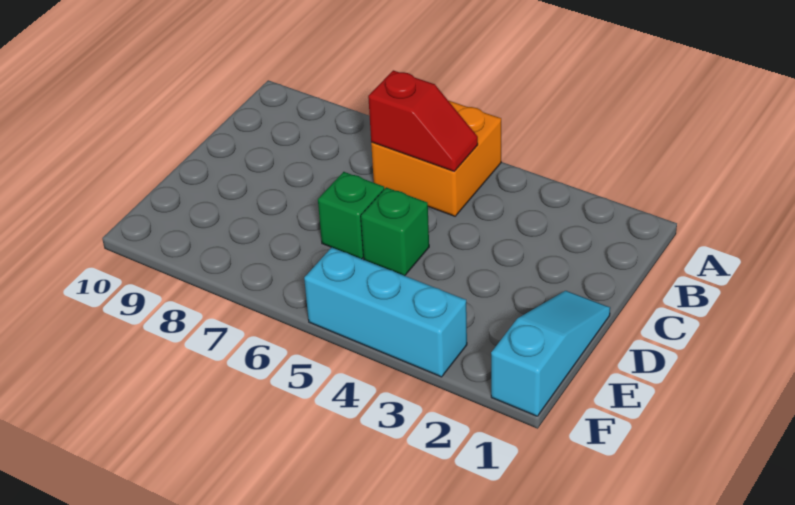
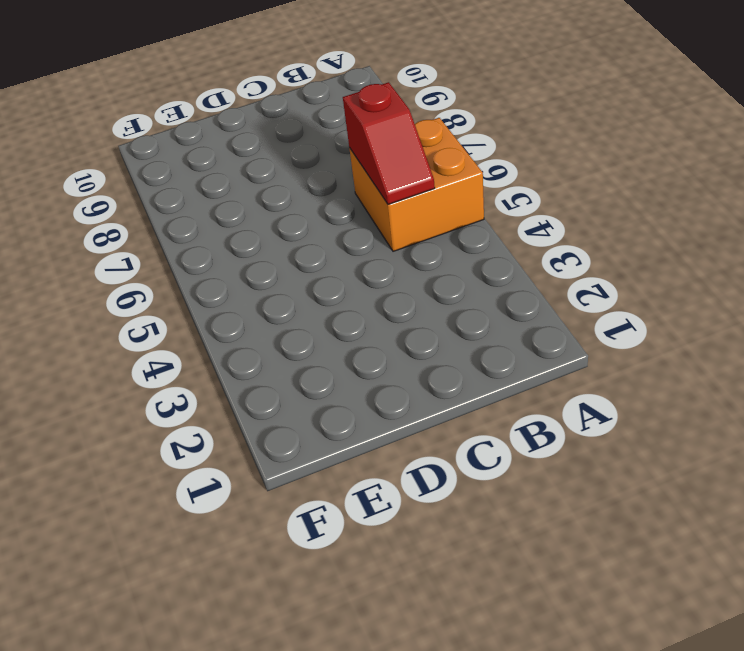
none -> cyan slope D1:F1 level 1 top F
none -> green brick D5 level 1

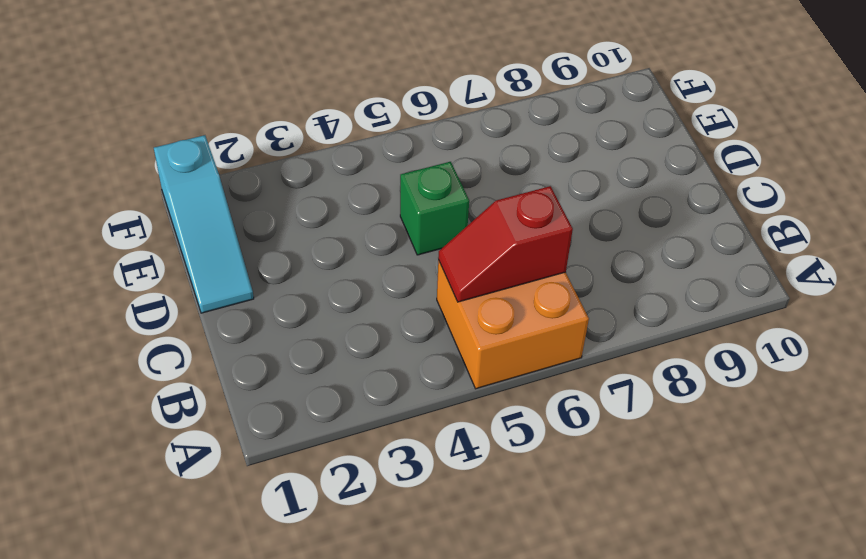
none -> green brick D6 level 1
none -> cyan brick F3:F5 level 1

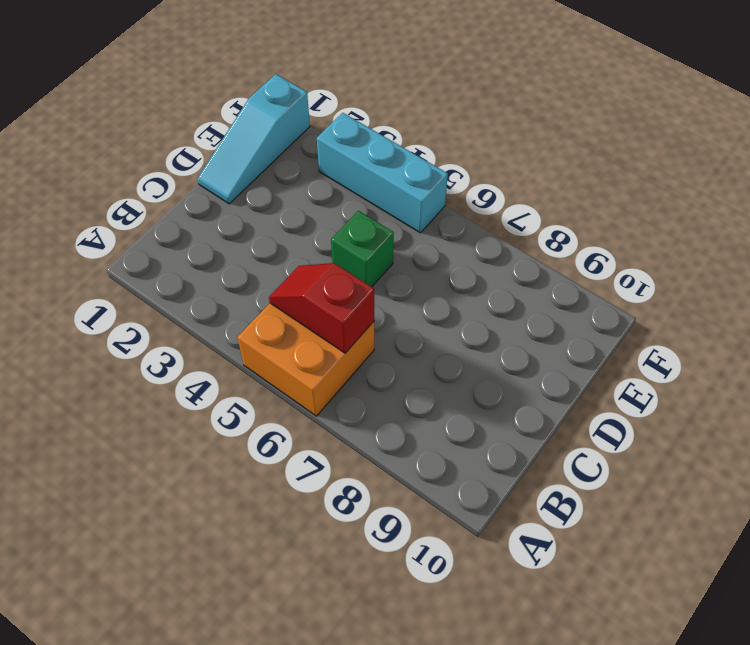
none -> green brick D6 level 1

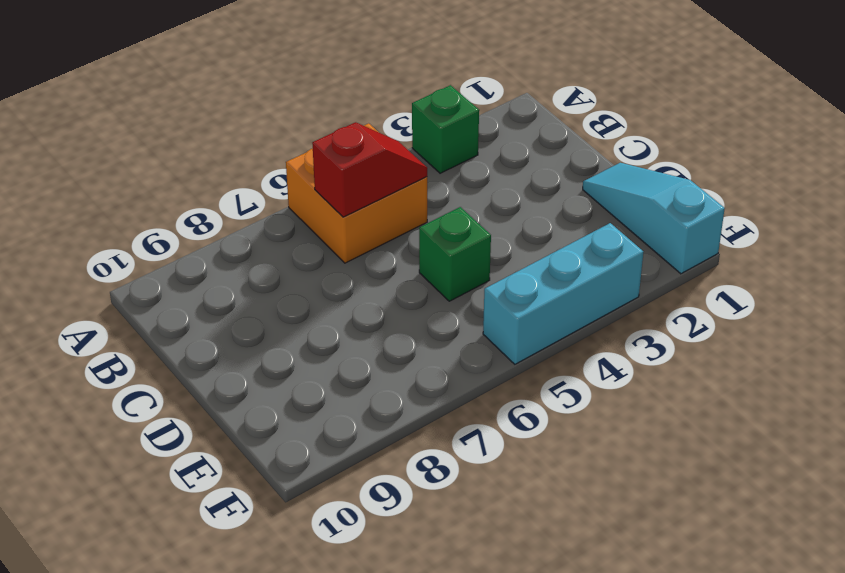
green brick A3 level 1 -> green brick D6 level 1

